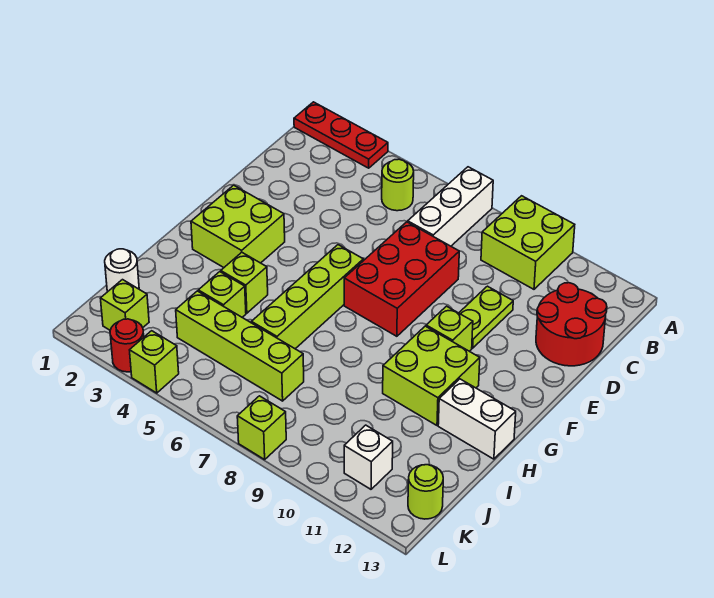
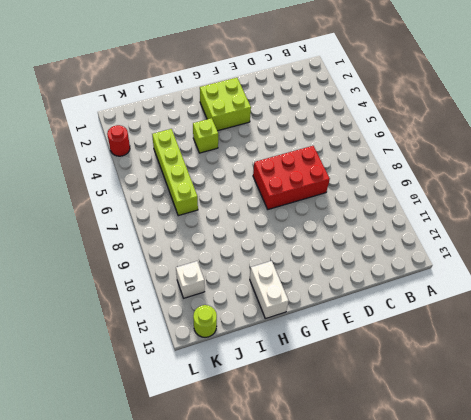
none -> red plate A1:A3 level 1
none -> white brick A7:C7 level 1
none -> lime brick A9:B10 level 1

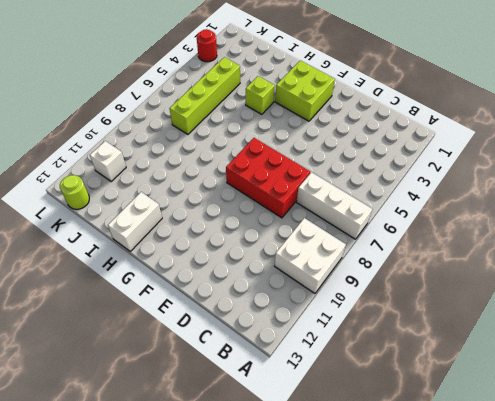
white brick A9:B10 level 1 -> lime brick A9:B10 level 1
none -> red plate A1:A3 level 1
none -> lime round brick B5 level 1
none -> red round brick C12:D13 level 1

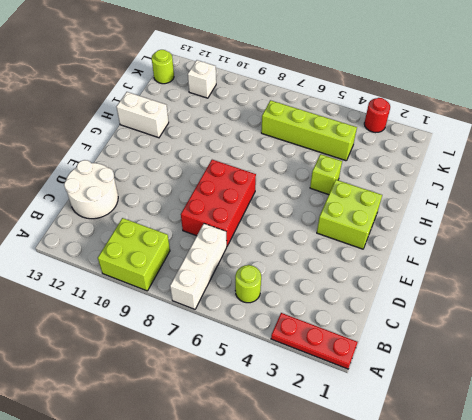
white round brick C12:D13 level 1 -> red round brick C12:D13 level 1
none -> lime plate D10:E10 level 1
none -> lime brick F6:I6 level 1
none -> lime brick F10 level 1

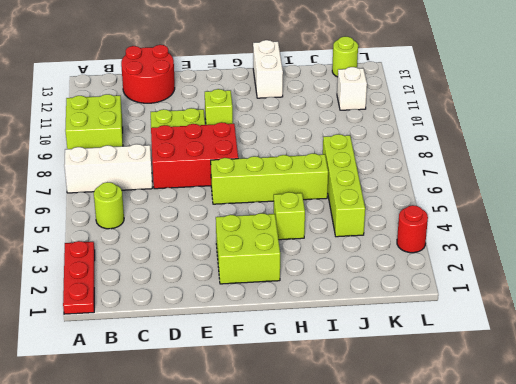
none -> lime brick G10:H11 level 1
none -> lime brick I4 level 1
none -> white round brick J1 level 1

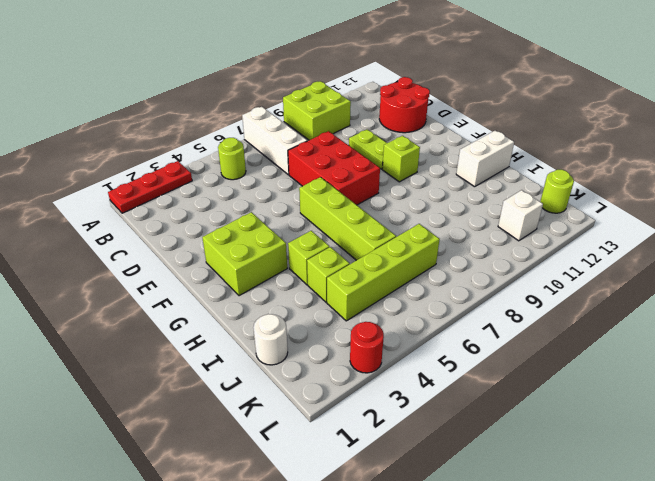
none -> lime brick G10:H11 level 1
none -> lime brick K2 level 1
none -> lime brick L4 level 1

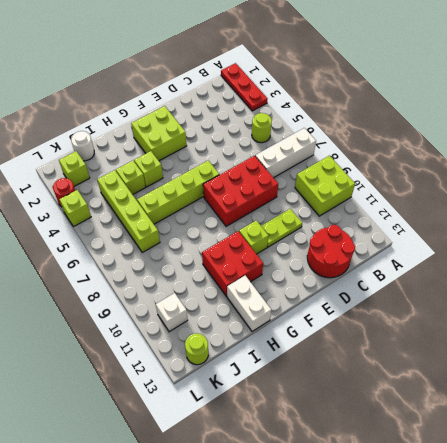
red brick G10:H11 level 1 -> lime brick G10:H11 level 1
none -> lime brick L8 level 1

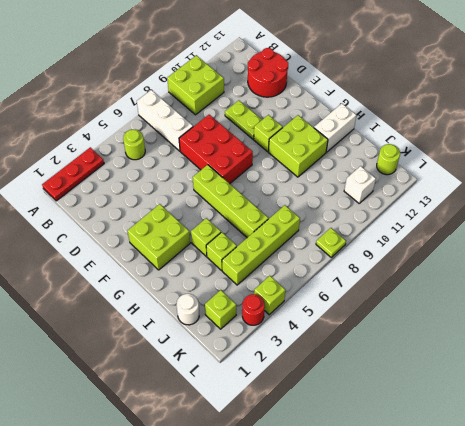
lime plate L8 level 1 -> lime brick L8 level 1

